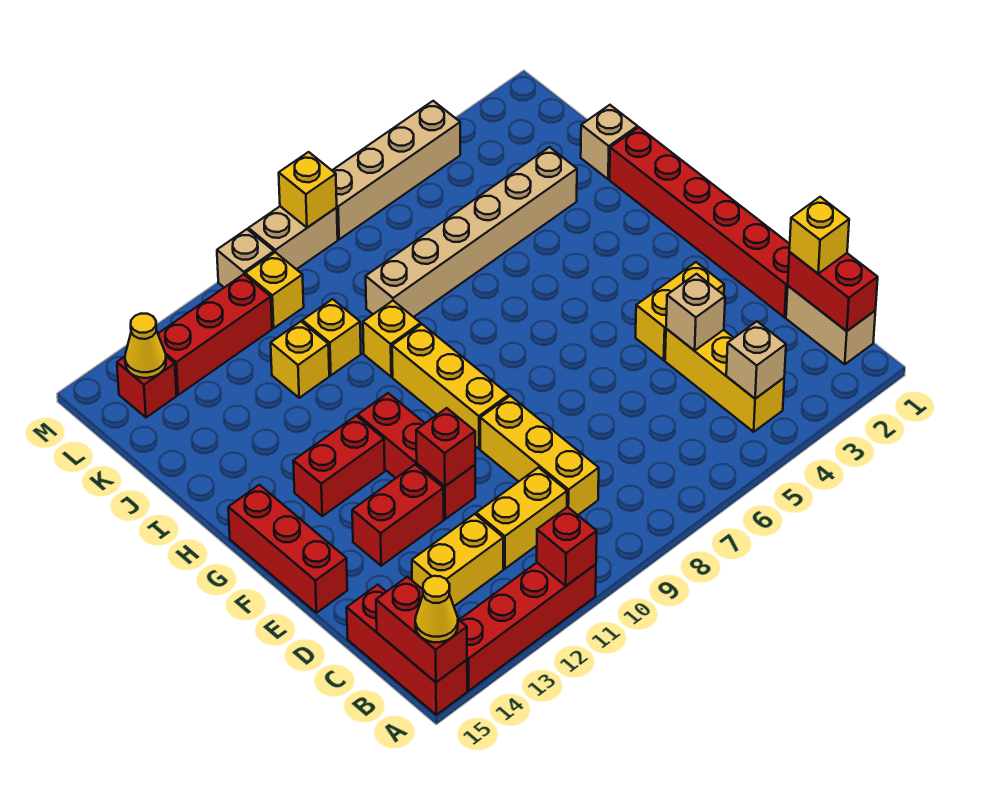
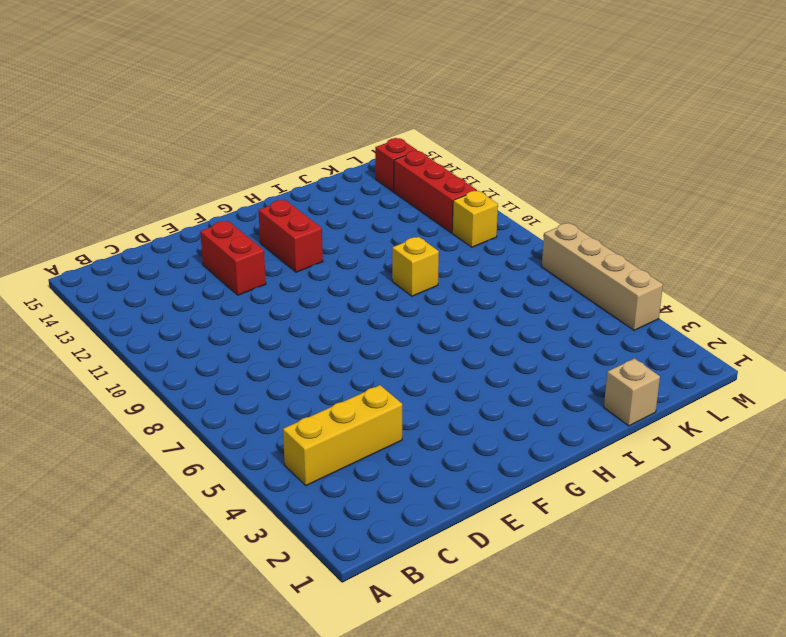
none -> red brick A11:A14 level 1
none -> red brick A15:C15 level 1
none -> tan brick B1:C1 level 1
none -> yellow brick C9:E9 level 1

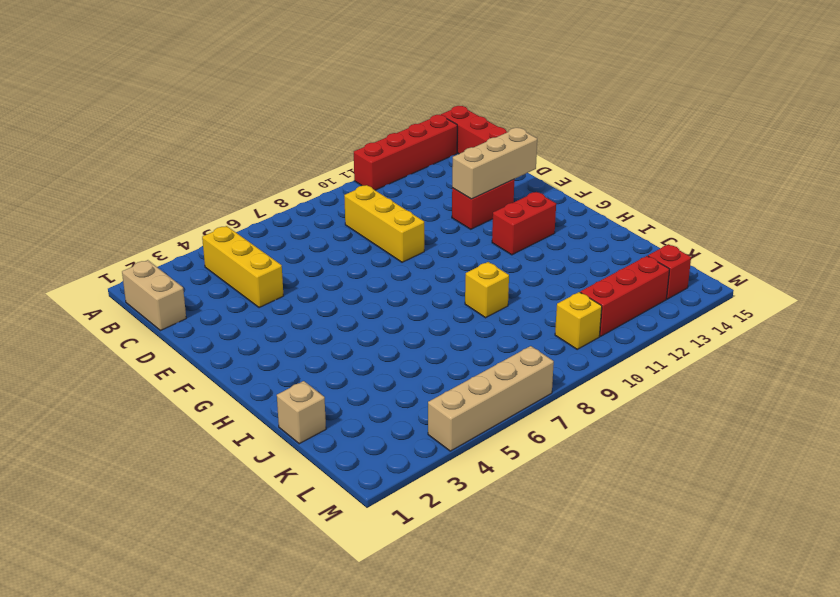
tan brick E12:E14 level 2 -> none
none -> yellow brick C10:C11 level 1
none -> yellow brick C12:C13 level 1
none -> red brick D1:I1 level 1
none -> yellow brick E3:E4 level 1

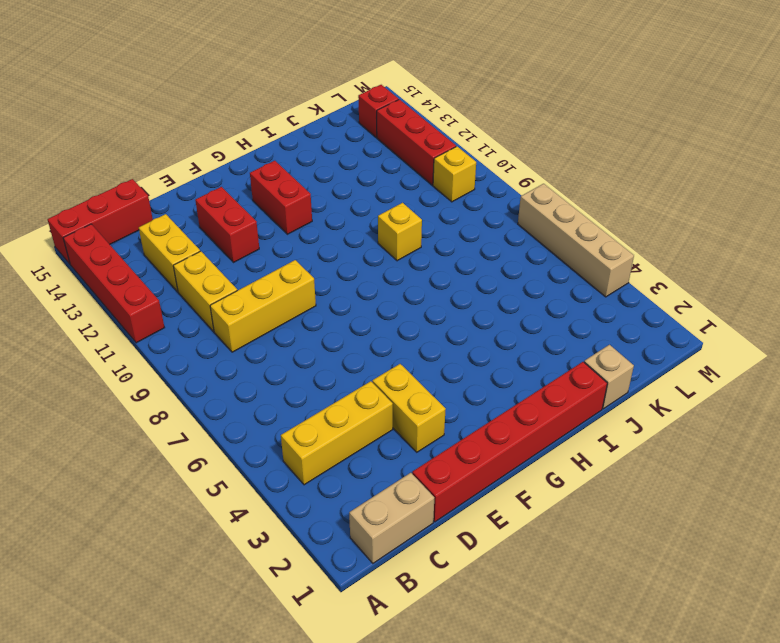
none -> red brick E11:G11 level 1
none -> red brick E15:G15 level 1
none -> yellow brick F9:H9 level 1
none -> tan brick J3:J8 level 1

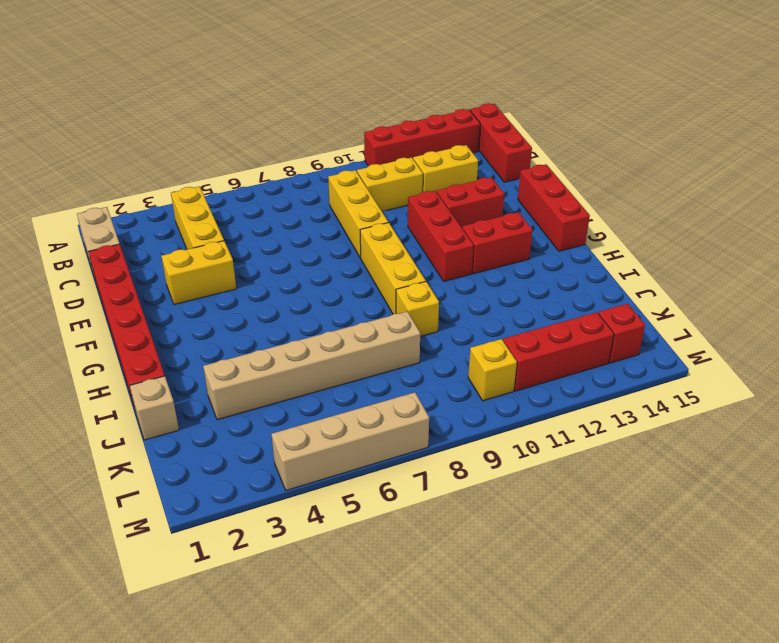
none -> yellow brick J10 level 1
none -> yellow brick J11 level 1
none -> tan brick M8:M9 level 1
none -> tan brick M10 level 1

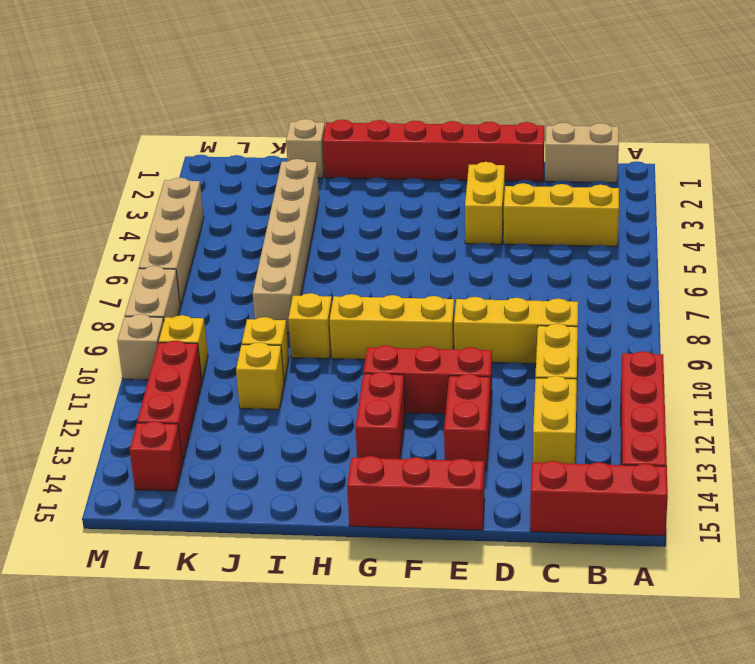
none -> red brick A11 level 2
none -> red brick A15:B15 level 2
none -> red brick B1:C1 level 2
none -> tan brick B4 level 2

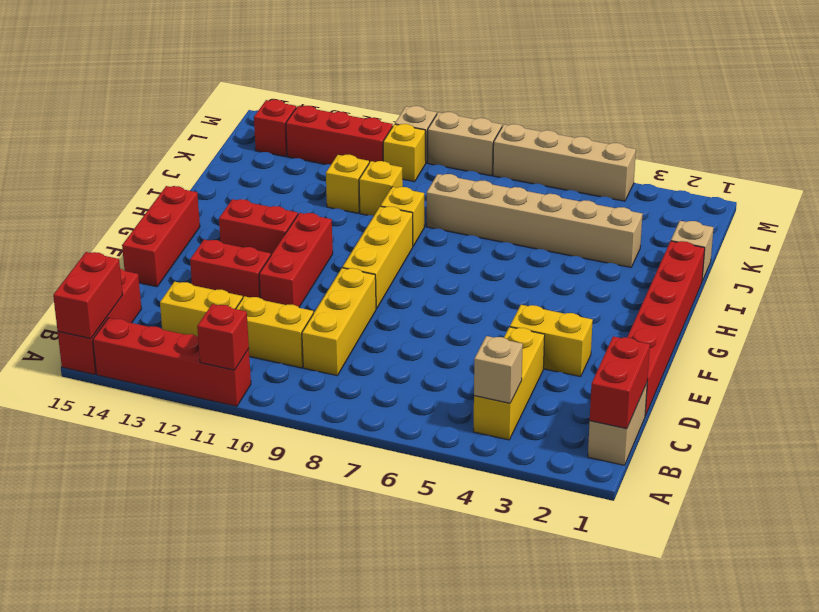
none -> tan brick D4 level 2
none -> red brick E11 level 2
none -> yellow cone L14 level 2
none -> yellow brick M8 level 2

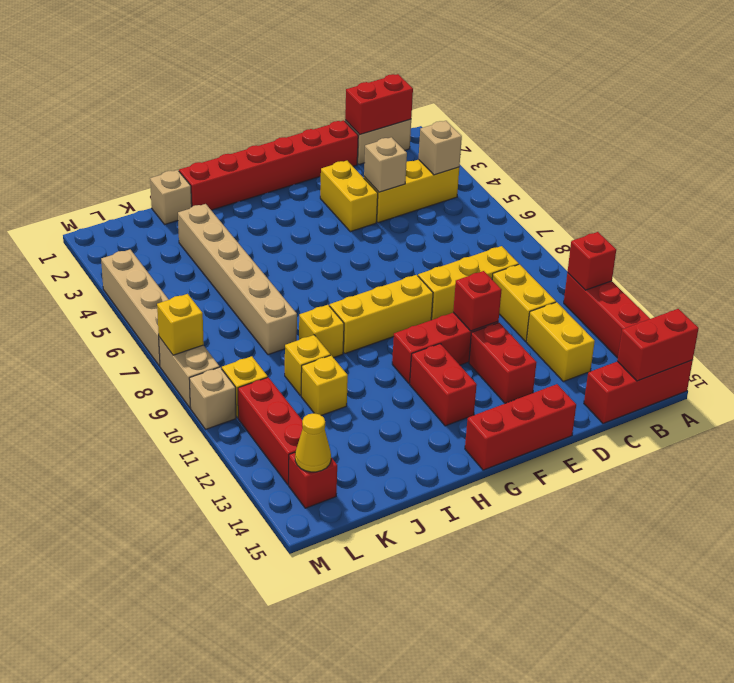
none -> yellow cone A15 level 3
none -> yellow brick C1 level 3

